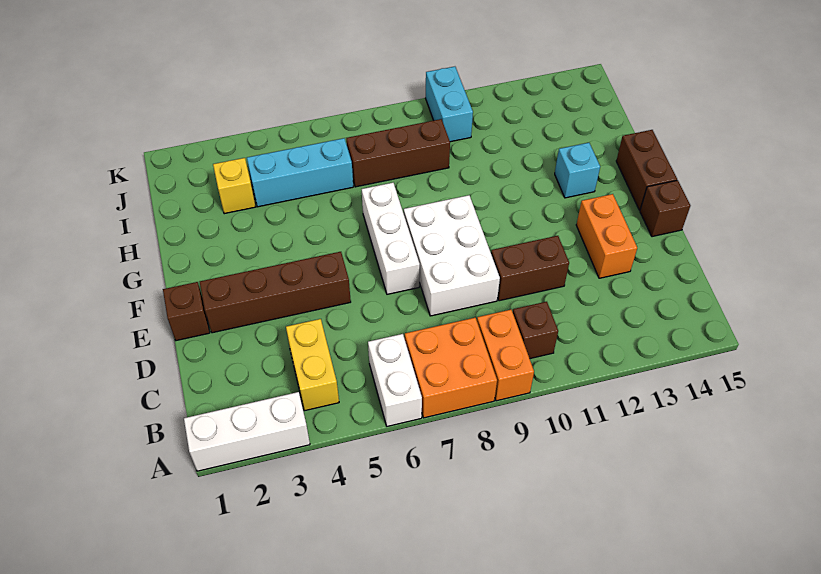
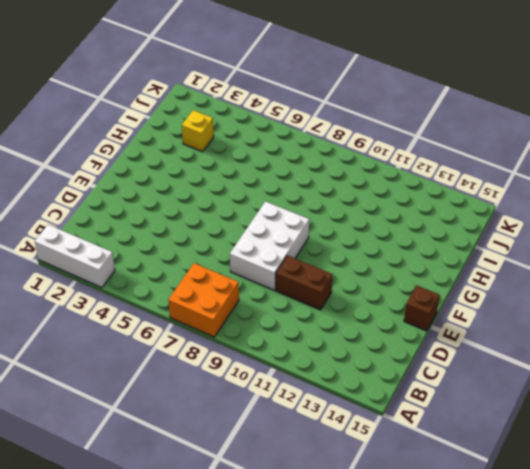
none -> white brick A6:B6 level 1
none -> orange brick A9:B9 level 1
none -> yellow brick B4:C4 level 1

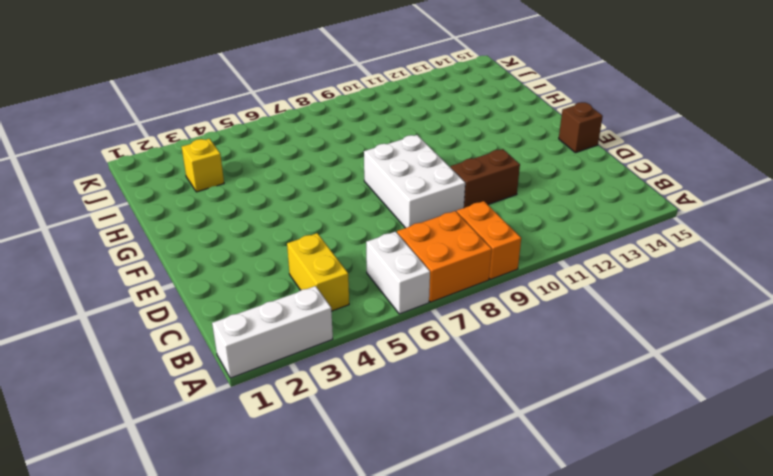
none -> brown brick B10 level 1
none -> orange brick D13:E13 level 1
none -> brown brick E1 level 1

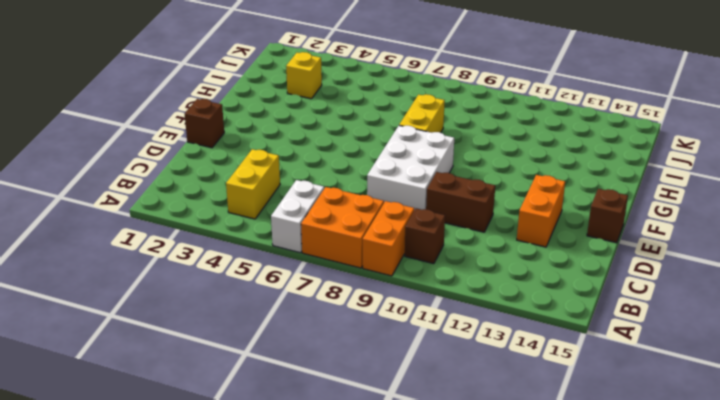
yellow brick G8:H8 level 1 -> none
none -> white brick A1:A3 level 1
none -> brown brick E2:E5 level 1
none -> white brick E7:G7 level 1

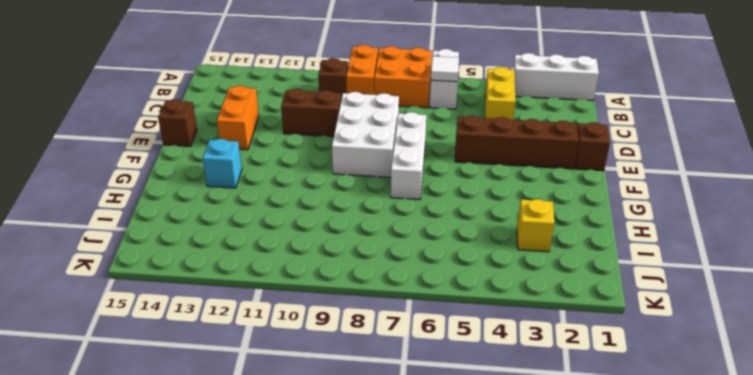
white tile B6 level 2 -> none
none -> brown brick F15:G15 level 1
none -> cyan brick I4:I6 level 1
none -> brown brick I7:I9 level 1

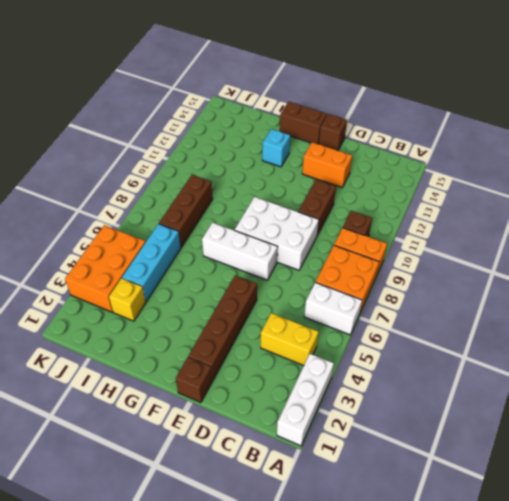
orange brick J3:K5 level 1 -> none
none -> cyan brick J10:K10 level 1

